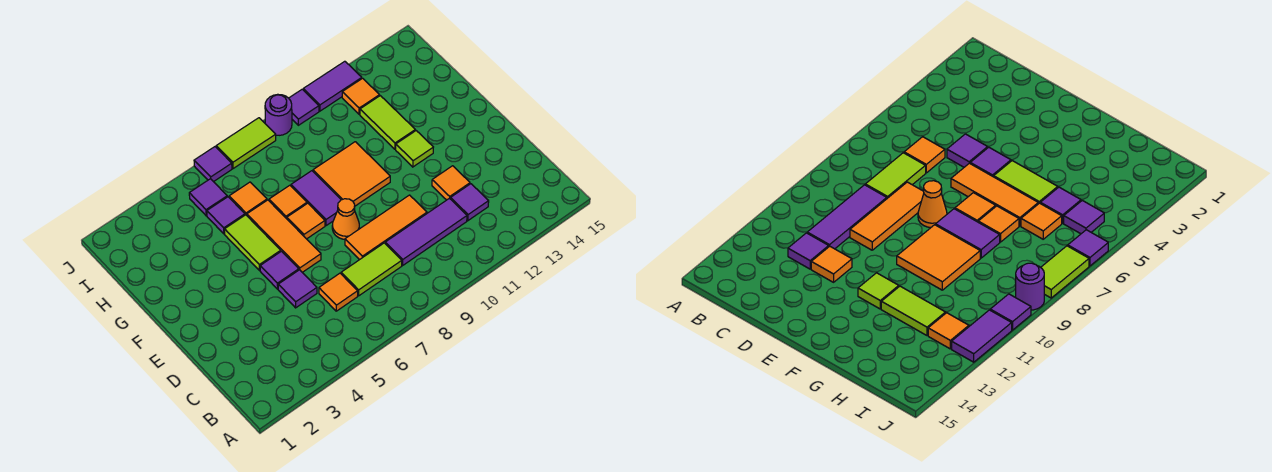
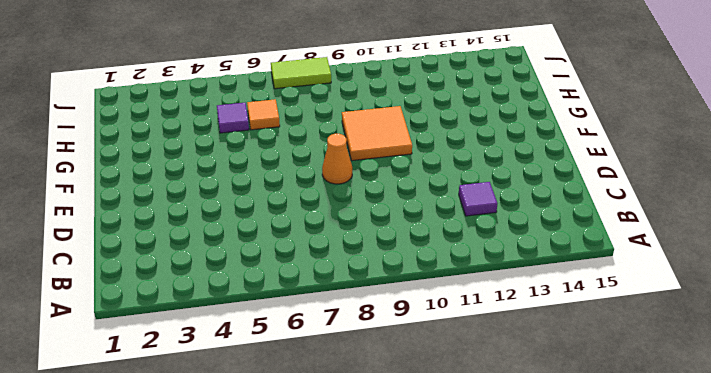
none -> orange tile C6 level 1
none -> lime tile C7:C8 level 1
none -> purple tile C9:C11 level 1

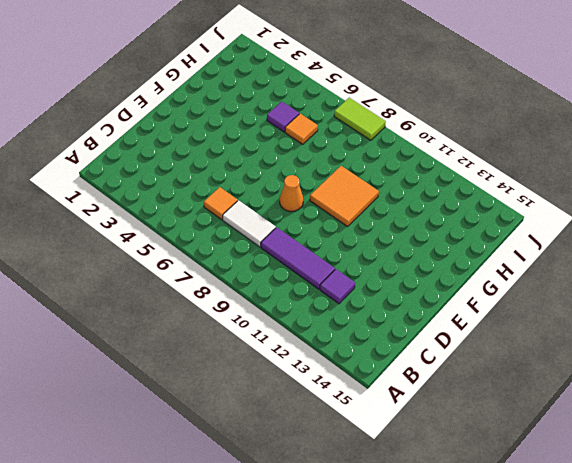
white tile C7:C8 level 1 -> lime tile C7:C8 level 1
none -> purple tile D5 level 1
none -> orange tile D8:D10 level 1
none -> orange tile D12 level 1

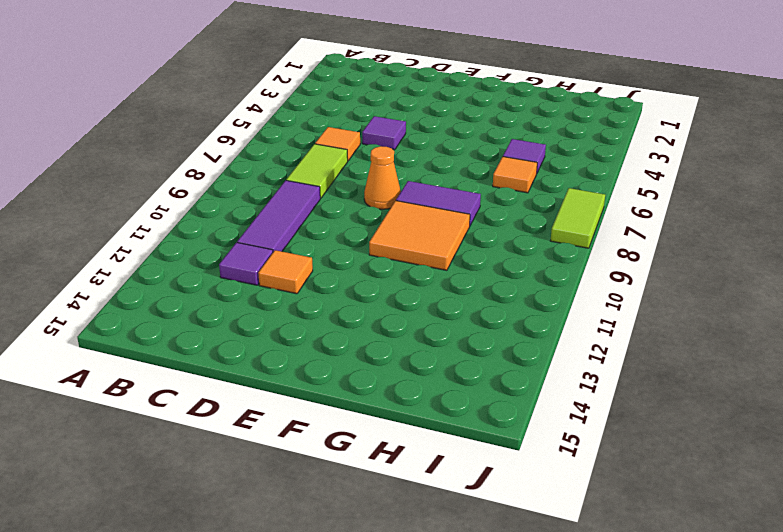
none -> orange tile D8:D10 level 1
none -> purple tile E5 level 1
none -> orange tile E6:G6 level 1

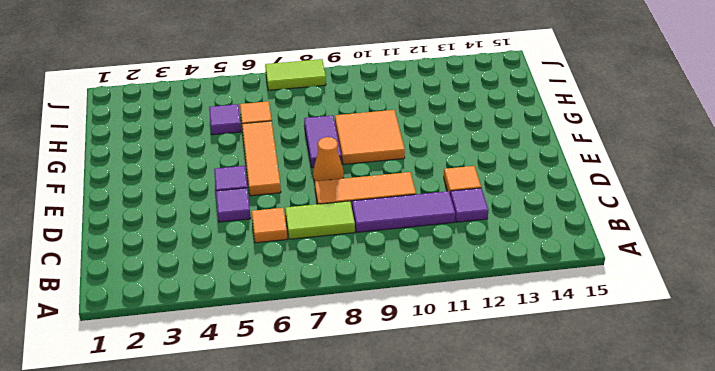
none -> lime tile F5:G5 level 1
none -> orange tile F7 level 1
none -> lime tile F12 level 1

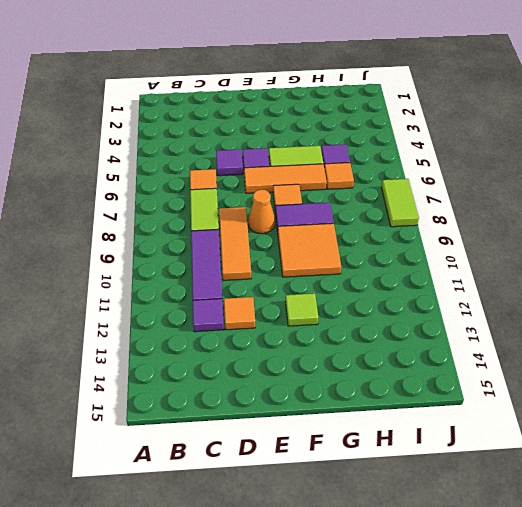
none -> orange tile G7 level 1
none -> lime tile G12:H12 level 1
none -> purple tile I5 level 1

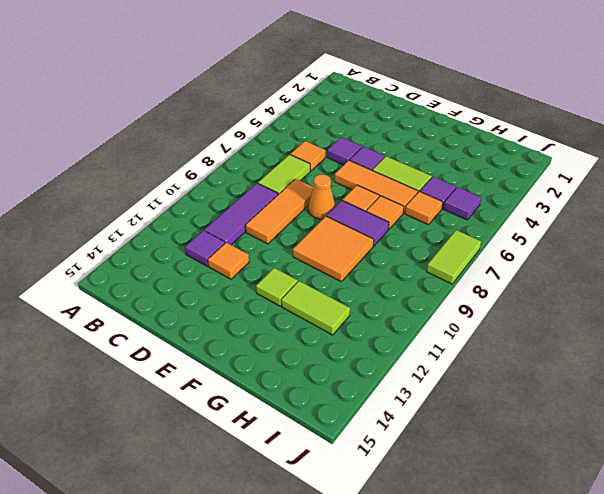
none -> orange tile I12 level 1
none -> purple tile J6 level 1
none -> purple round brick J9 level 1

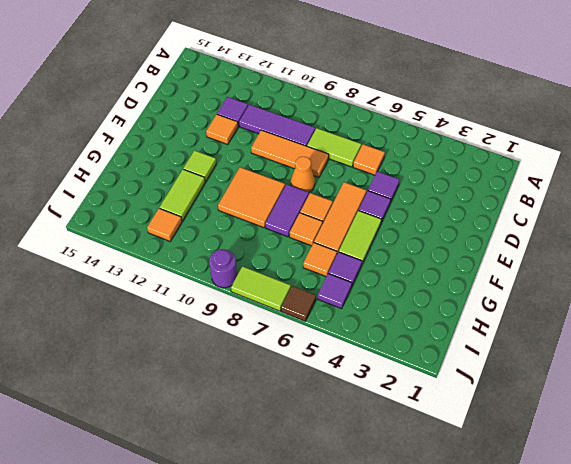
brown tile J6 level 1 -> purple tile J6 level 1
none -> purple tile J10 level 1
none -> purple tile J11:J12 level 1

